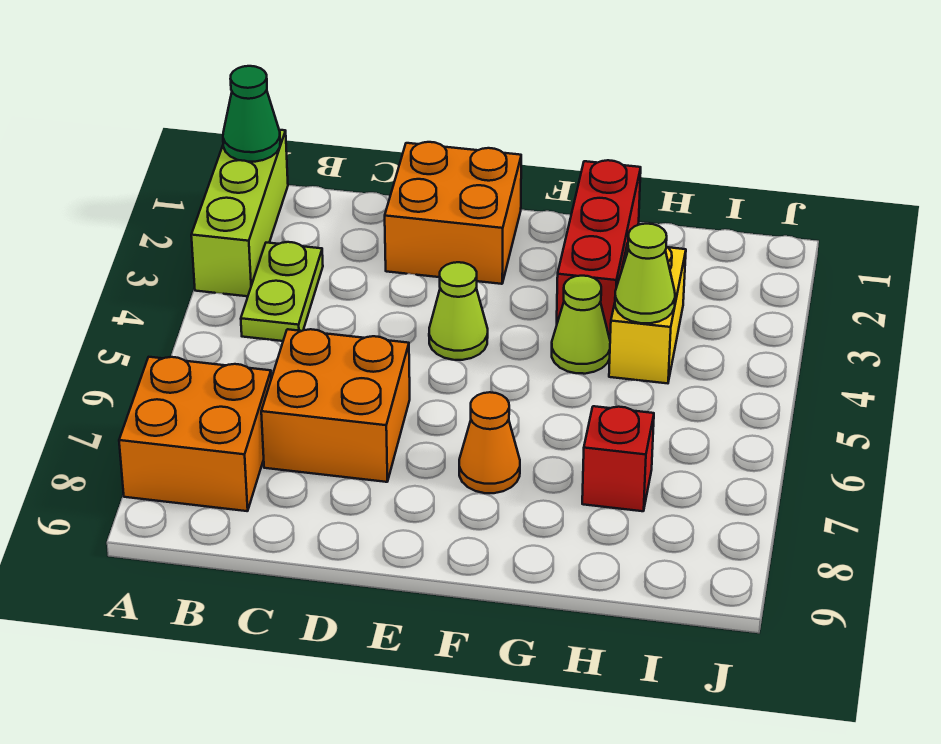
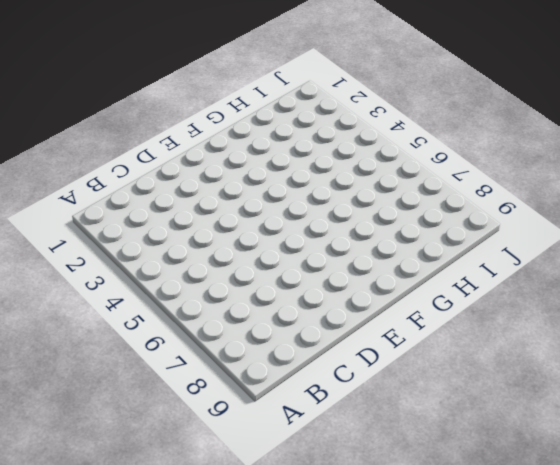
none -> lime brick A1:A3 level 1
none -> orange brick A7:B8 level 1
none -> lime plate B3:B4 level 1

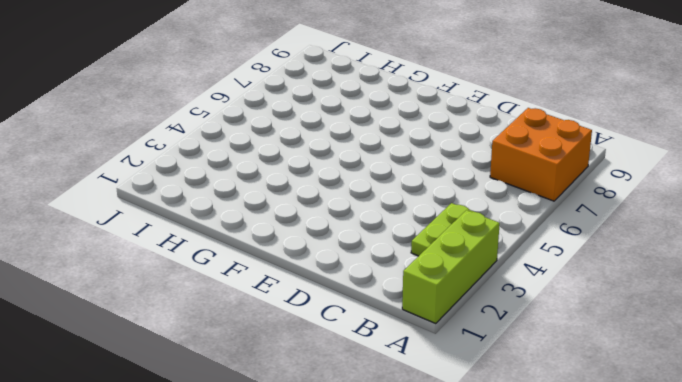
none -> orange brick C6:D7 level 1
none -> orange brick D1:E2 level 1
none -> lime cone E4 level 1

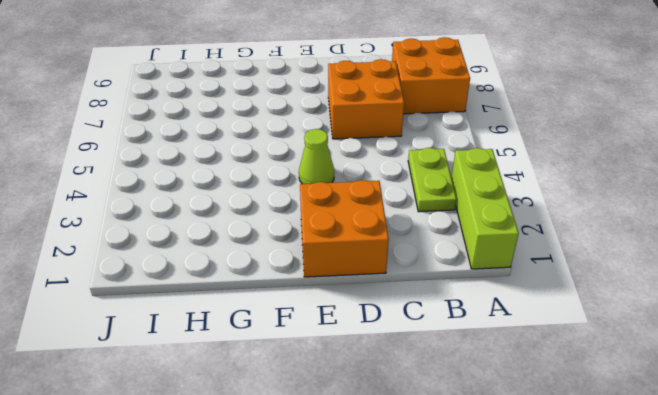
none -> orange cone F7 level 1
none -> red brick G1:G3 level 1
none -> lime cone G4 level 1

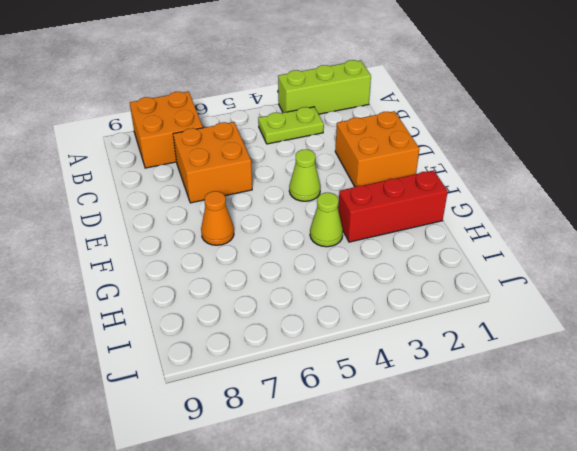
none -> yellow brick H3:H4 level 1
none -> red brick H7 level 1
none -> green cone A1 level 2

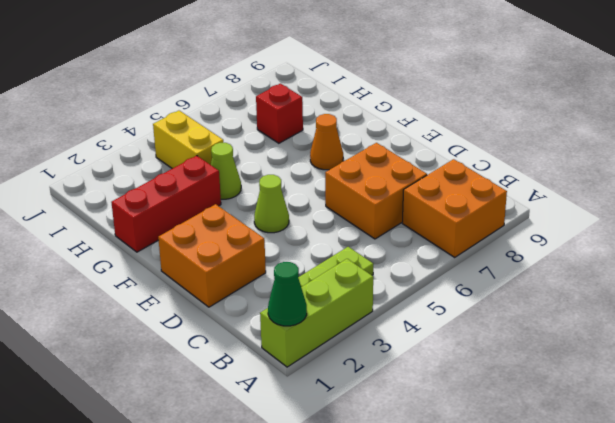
yellow brick H4:I4 level 1 -> yellow brick H3:H4 level 1
none -> lime cone H4 level 2

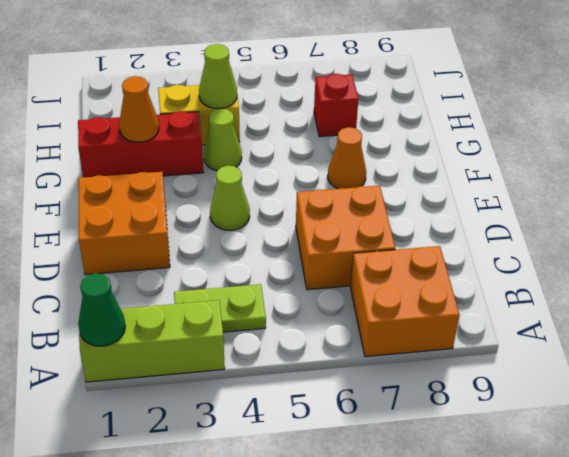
orange cone G2 level 2 -> none

